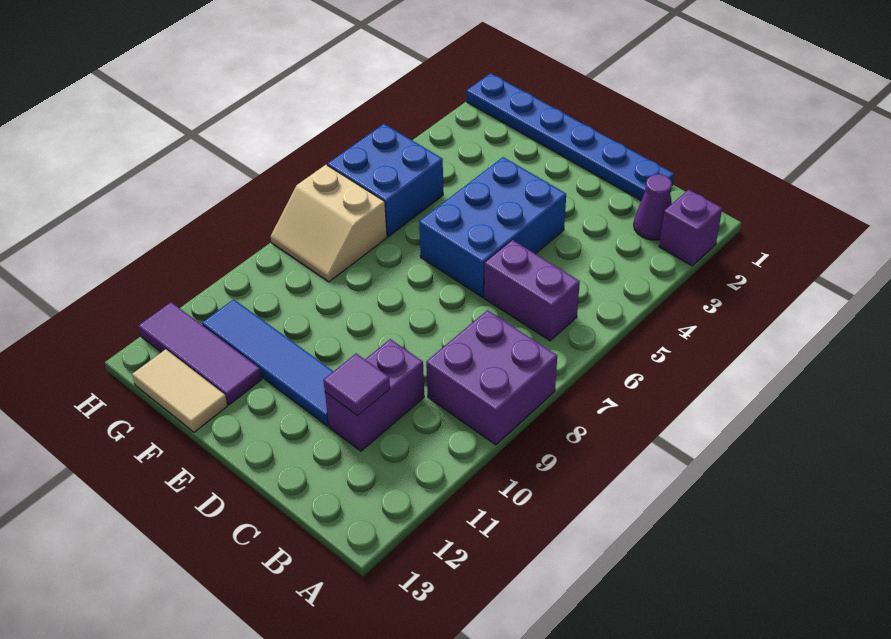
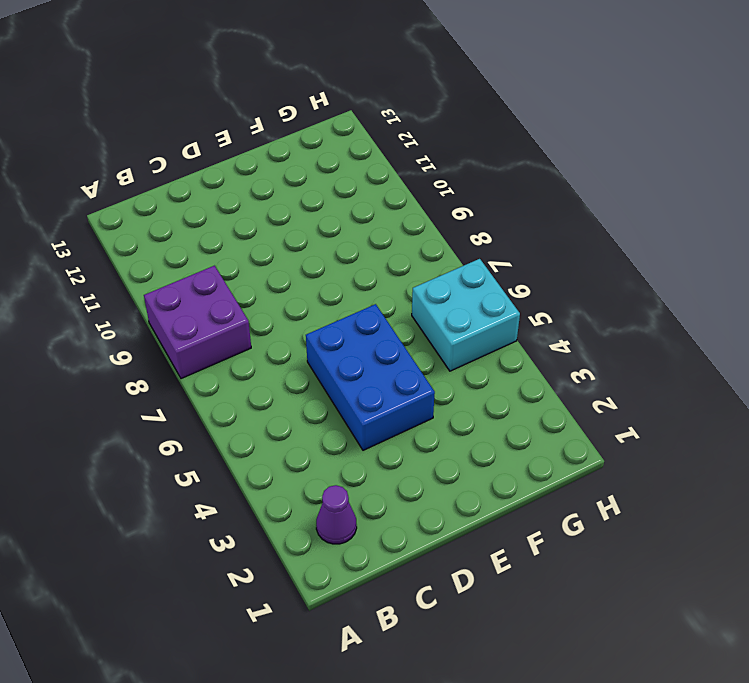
cyan brick G5:H6 level 1 -> blue brick G5:H6 level 1
none -> purple brick A2 level 1
none -> purple brick B6:C6 level 1
none -> blue plate C1:H1 level 1

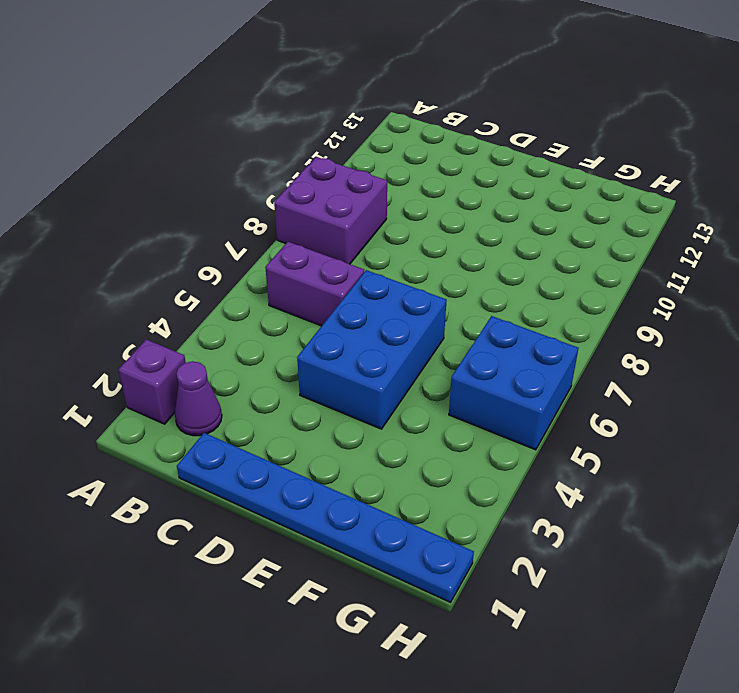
none -> purple brick C10:C11 level 1
none -> blue tile D11:G11 level 1
none -> purple tile F12:H12 level 1

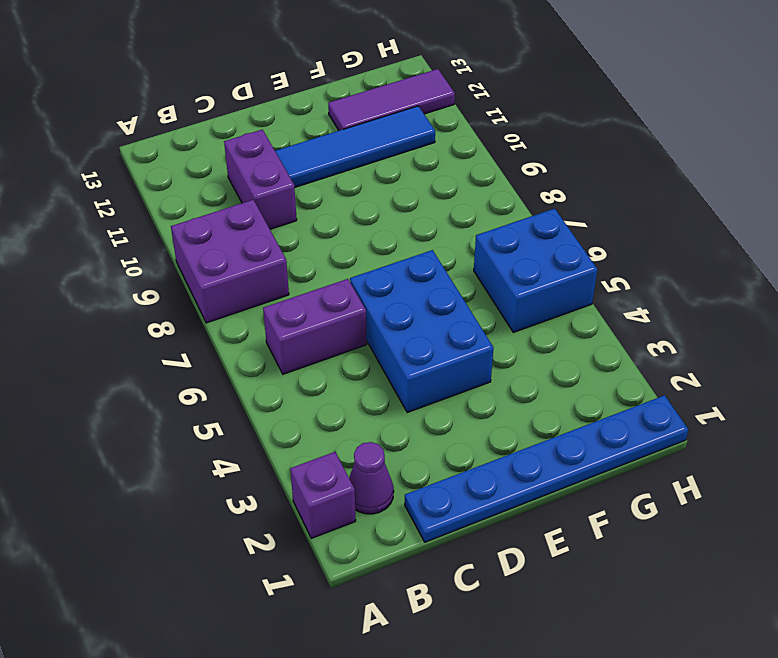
none -> tan tile F13:G13 level 1
none -> tan slope G7:H8 level 1 top 7
none -> purple tile C11 level 2

